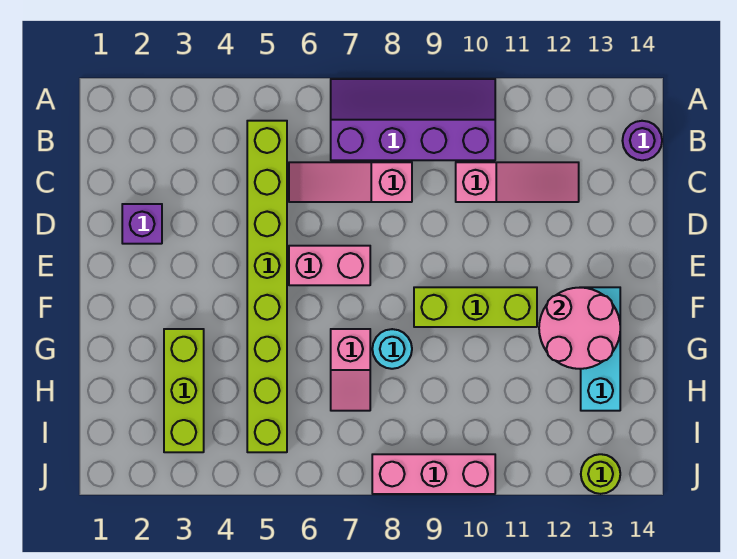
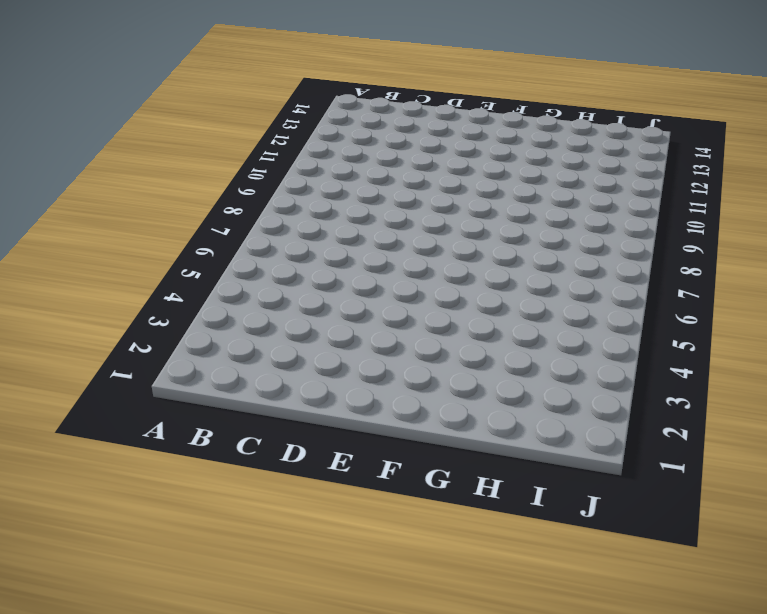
none -> purple slope A7:B10 level 1 top B
none -> lime brick B5:I5 level 1
none -> purple round brick B14 level 1

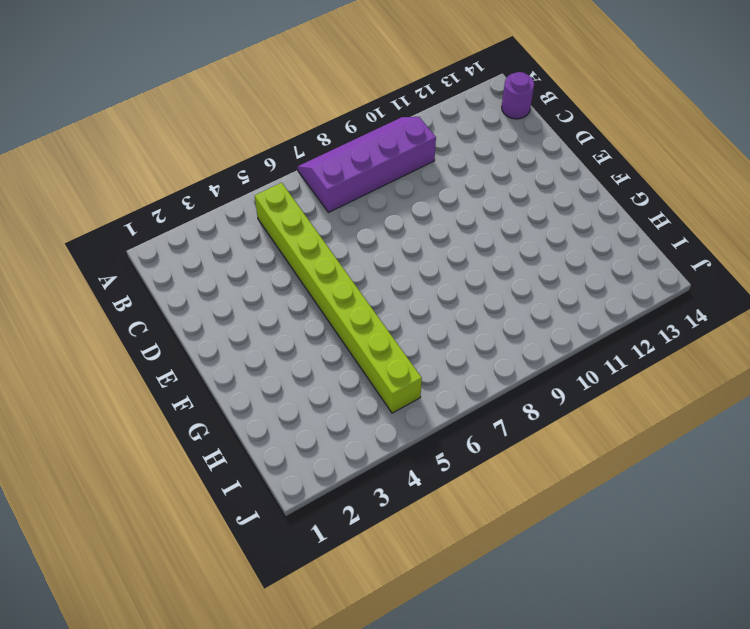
none -> pink slope C6:C8 level 1 top 8
none -> pink slope C10:C12 level 1 top 10
none -> purple brick D2 level 1

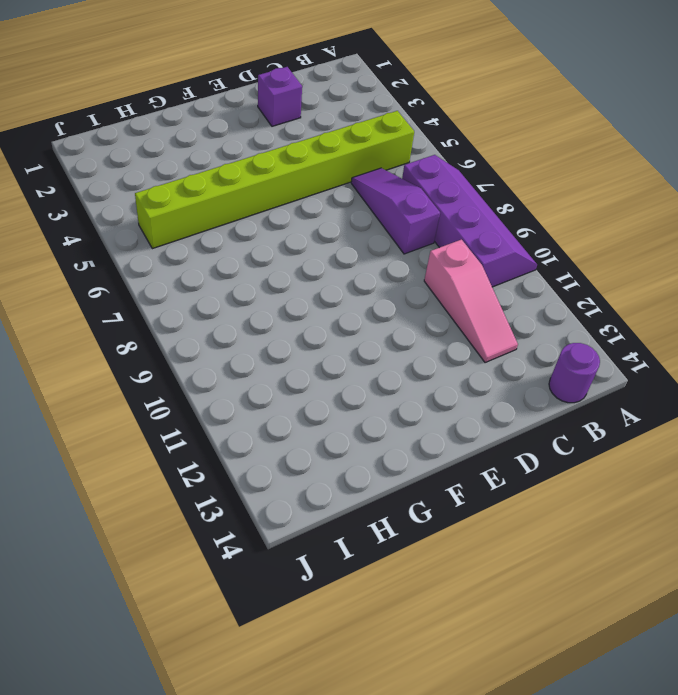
purple slope C6:C8 level 1 top 8 -> pink slope C6:C8 level 1 top 8
none -> pink brick E6:E7 level 1
none -> lime brick F9:F11 level 1
none -> cyan brick F13:H13 level 1

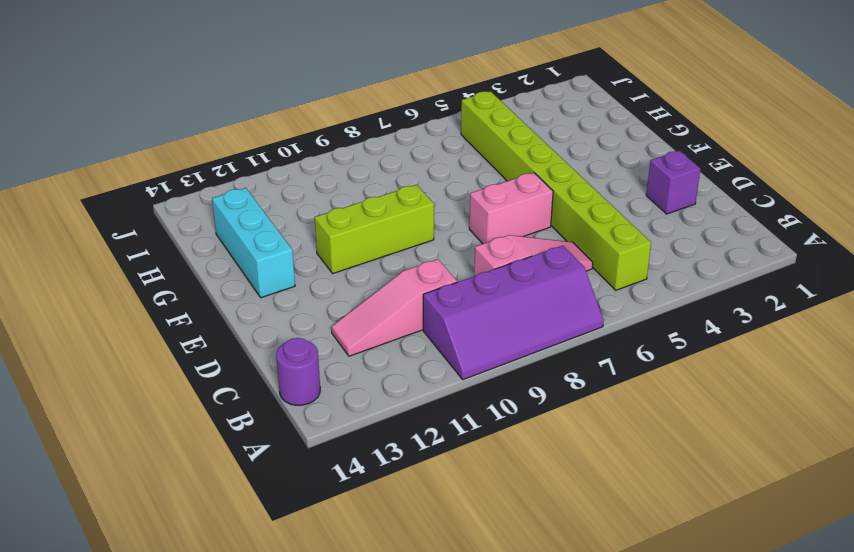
none -> lime brick G3:I3 level 1
none -> pink slope G7:H7 level 1 top G
none -> cyan round brick G8 level 1

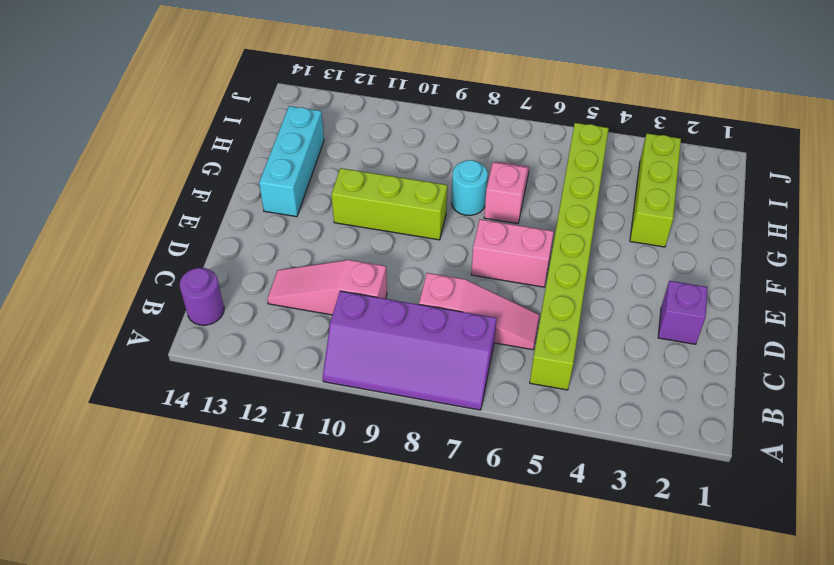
none -> pink brick J8:J10 level 1
none -> lime round brick J13 level 1
none -> pink round brick F12:G13 level 2

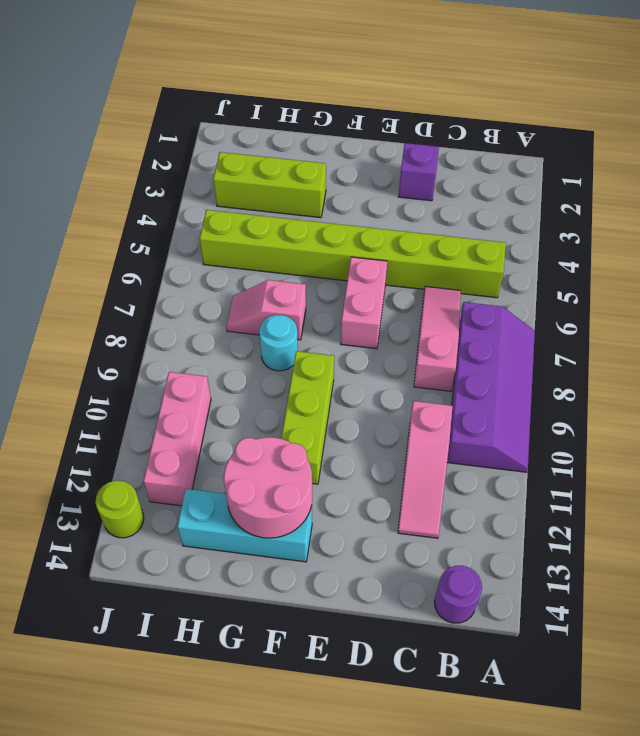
pink brick I10:I12 level 1 -> pink brick J8:J10 level 1

